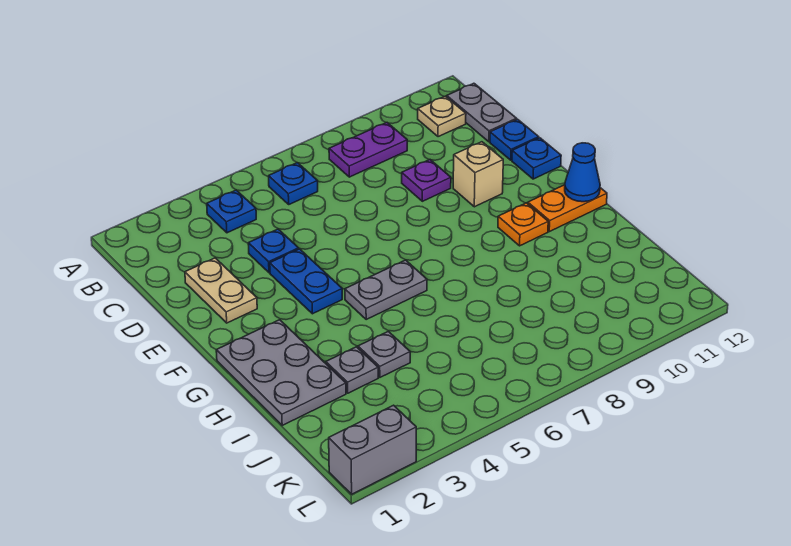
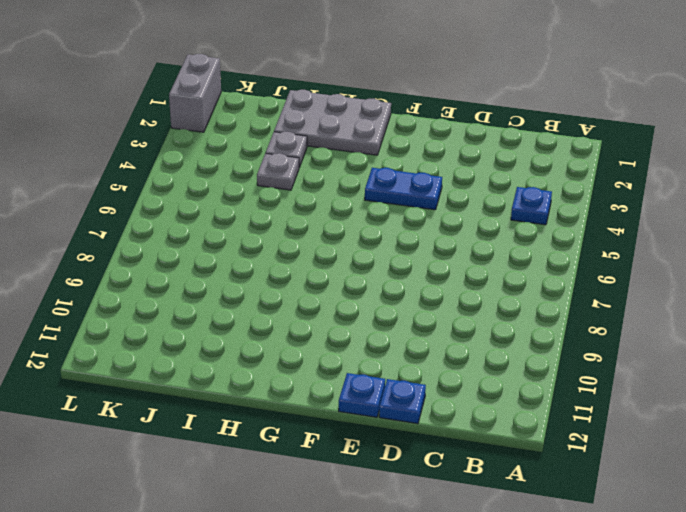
none -> blue plate B6 level 1
none -> purple plate B8:B9 level 1
none -> tan plate B11 level 1

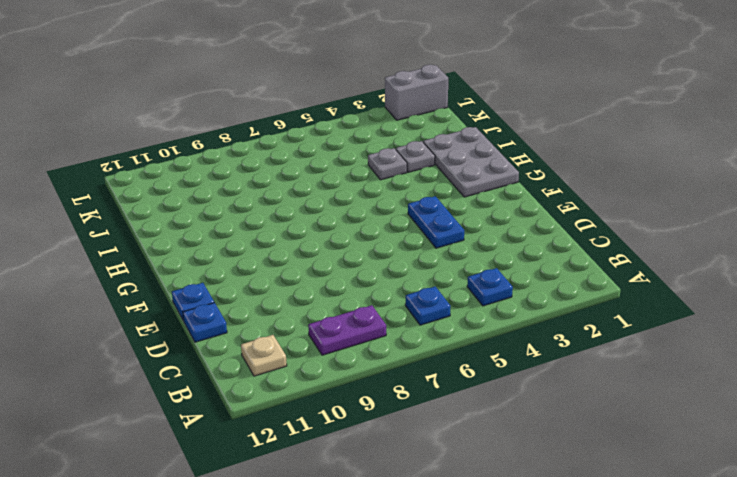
none -> grey plate B12:C12 level 1
none -> tan plate D2:E2 level 1
none -> blue plate D4 level 1

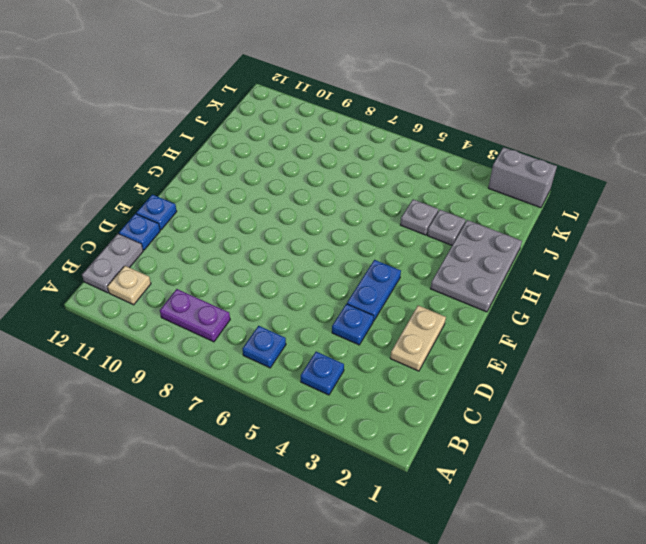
none -> purple plate D9 level 1
none -> tan brick E10 level 1
none -> grey plate G5:G6 level 1

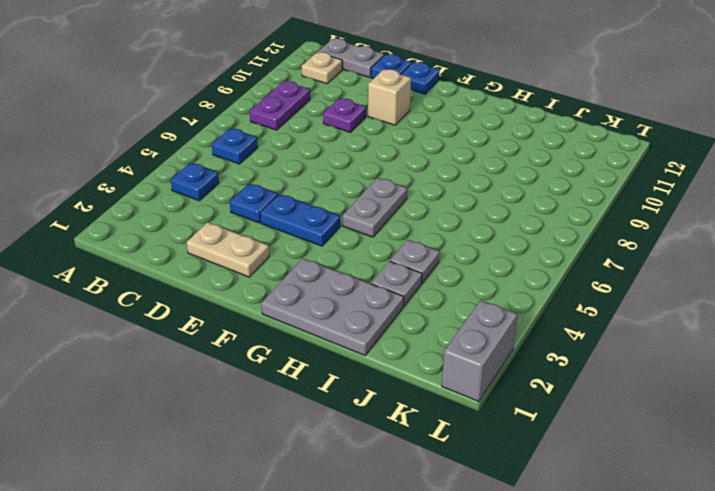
none -> orange plate G10 level 1
none -> orange plate G11:G12 level 1
none -> blue cone G12 level 2

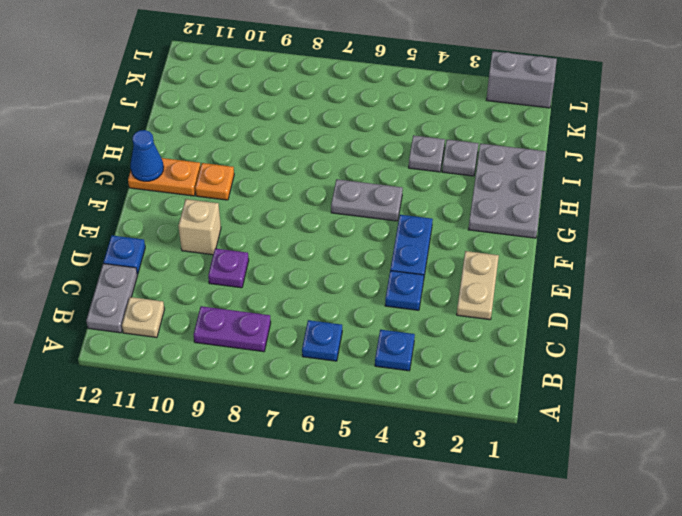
none -> blue plate E12 level 1

